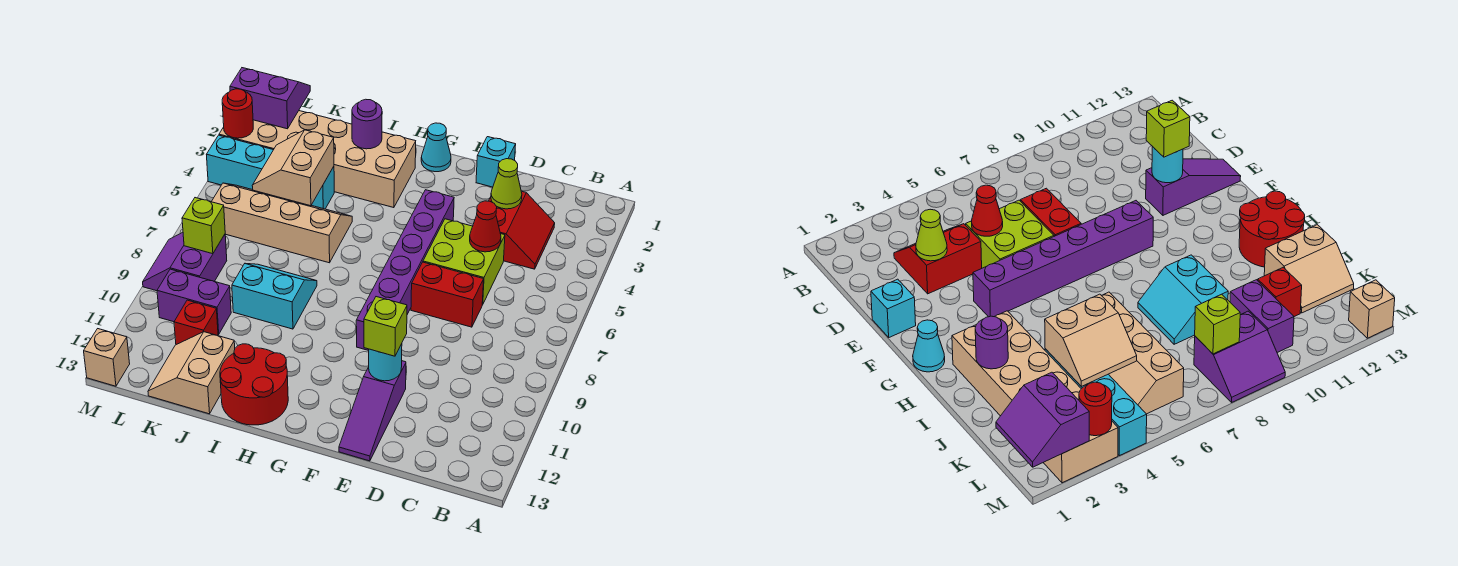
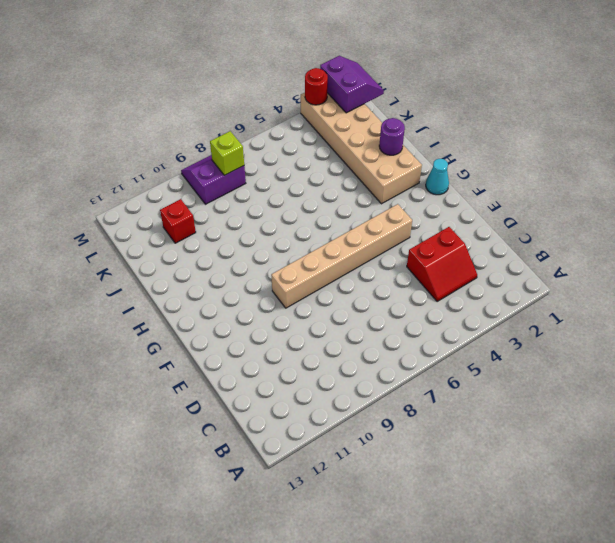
tan brick F4:F9 level 1 -> purple brick F4:F9 level 1
none -> lime brick D5:E6 level 1
none -> red brick D7:E7 level 1
none -> cyan brick E1 level 1

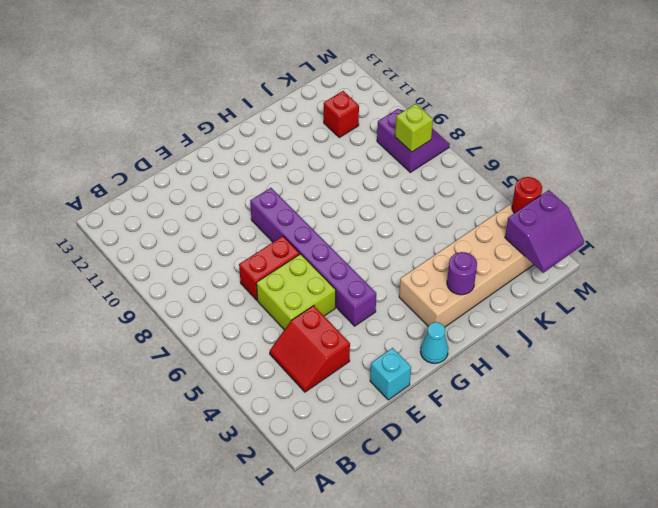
none -> purple slope E11:E13 level 1 top 11
none -> red round brick H12:I13 level 1
none -> tan slope I5:L6 level 1 top 6

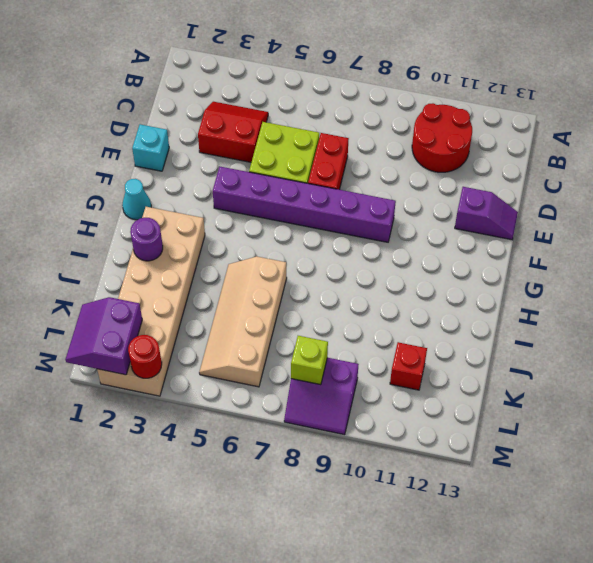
red round brick B10:C11 level 1 -> red round brick H12:I13 level 1
purple slope E12:E13 level 1 top 12 -> purple slope E11:E13 level 1 top 11
none -> cyan slope I8:J9 level 1 top 9
none -> cyan brick J4:M4 level 1
none -> tan slope J12:K13 level 1 top J

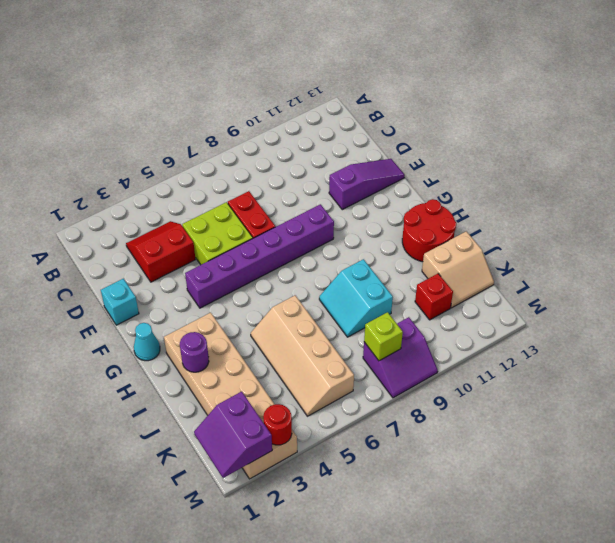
none -> cyan brick J4:M4 level 1
none -> purple brick K10:L10 level 1
none -> tan brick M13 level 1

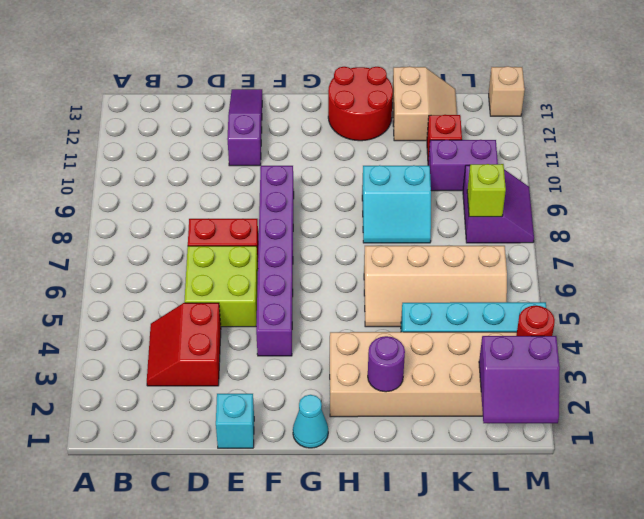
none -> lime cone D3 level 2
none -> red cone D5 level 2
none -> cyan round brick E11 level 2

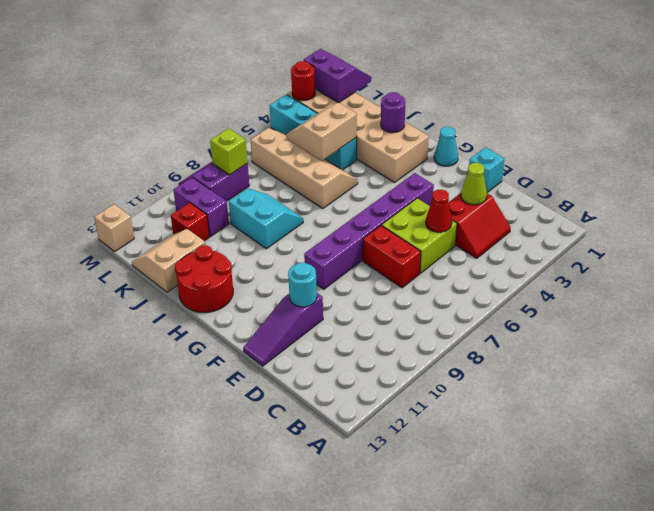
none -> lime brick E11 level 3

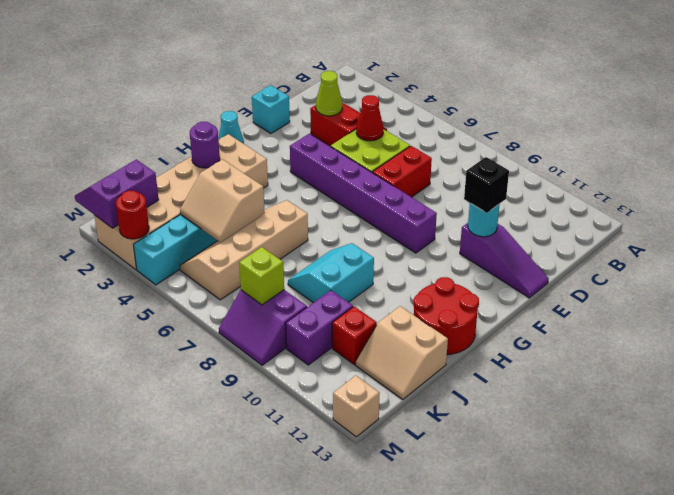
black brick E11 level 3 -> lime brick E11 level 3

